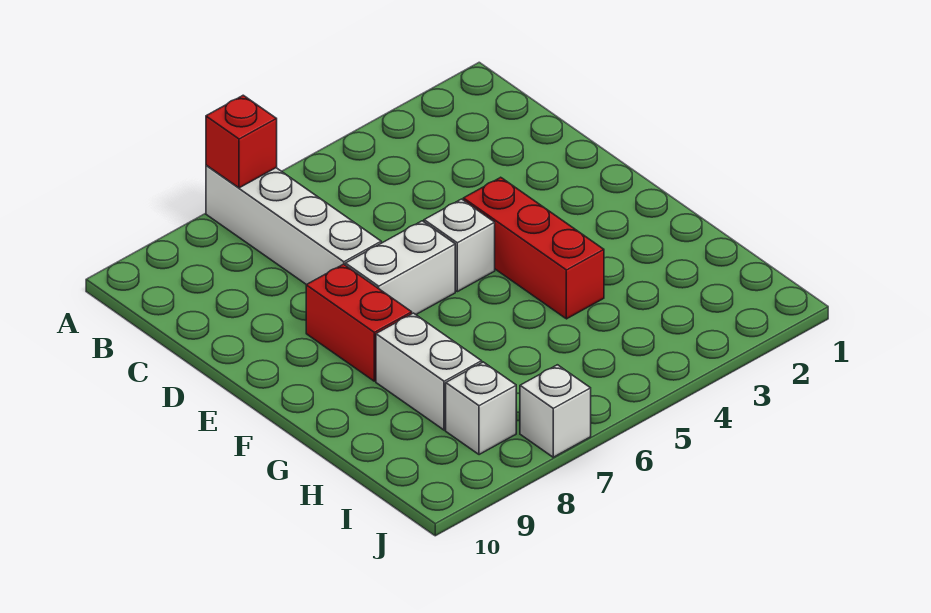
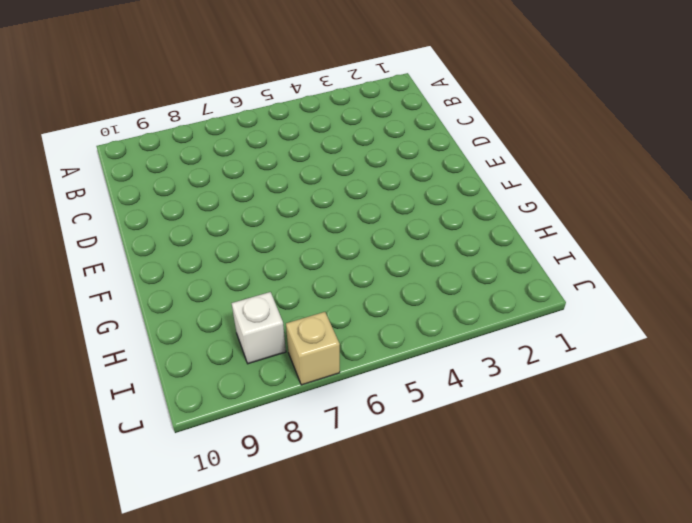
tan brick J7 level 1 -> white brick J7 level 1
none -> white brick A7:D7 level 1
none -> red brick E4:G4 level 1

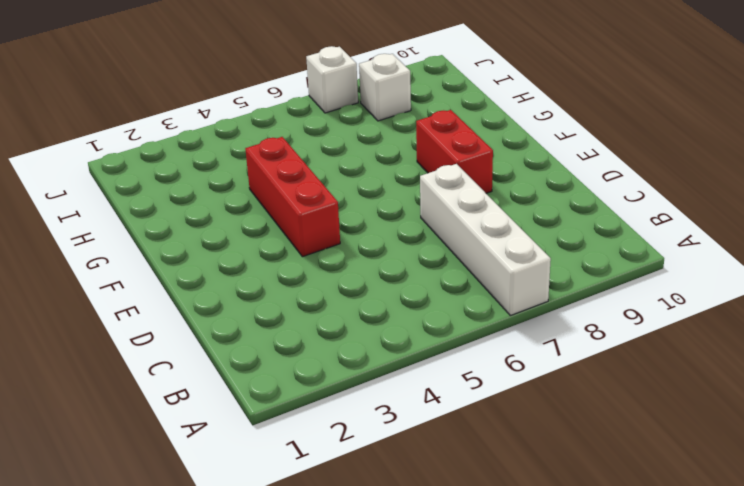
none -> white brick E5 level 1
none -> white brick E6:E7 level 1

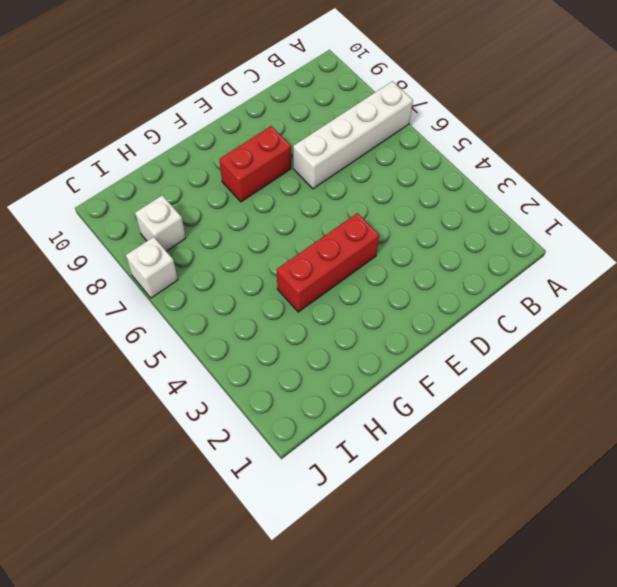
none -> white brick E5 level 1
none -> white brick E6:E7 level 1

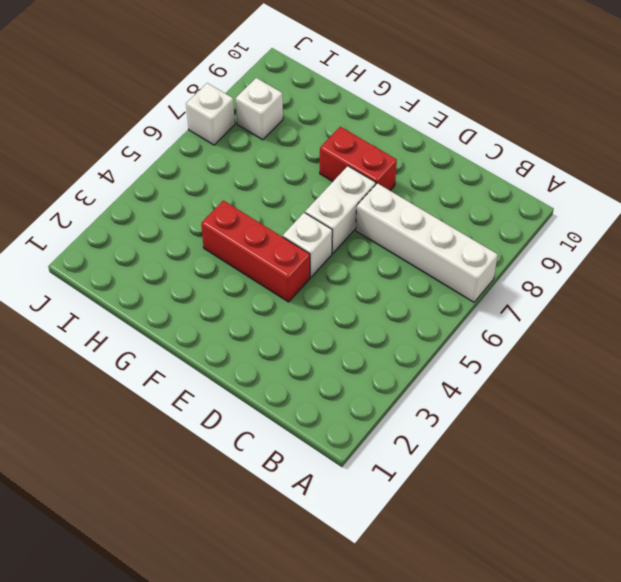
none -> white brick G8:H8 level 1
none -> red brick A7 level 2

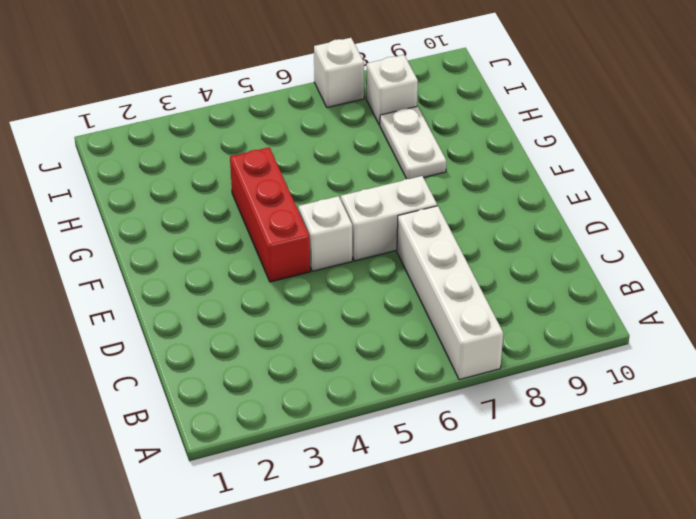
white plate G8:H8 level 1 -> white brick G8:H8 level 1
none -> red brick E8:F8 level 1
none -> red brick A7 level 2

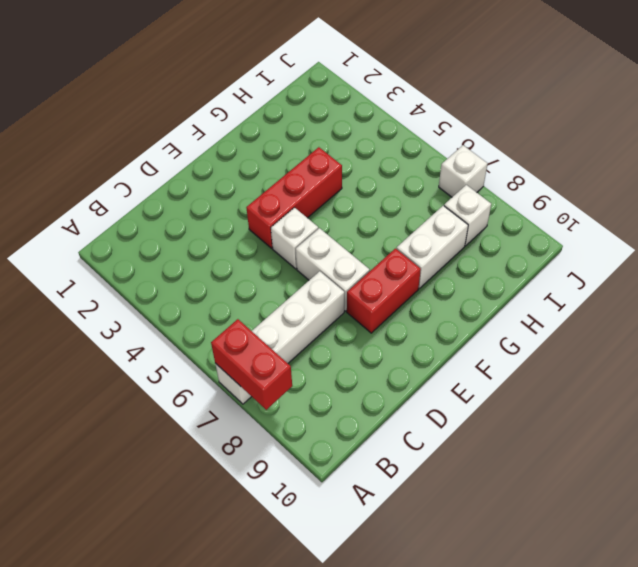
red brick A7:A8 level 2 -> red brick A7 level 2

